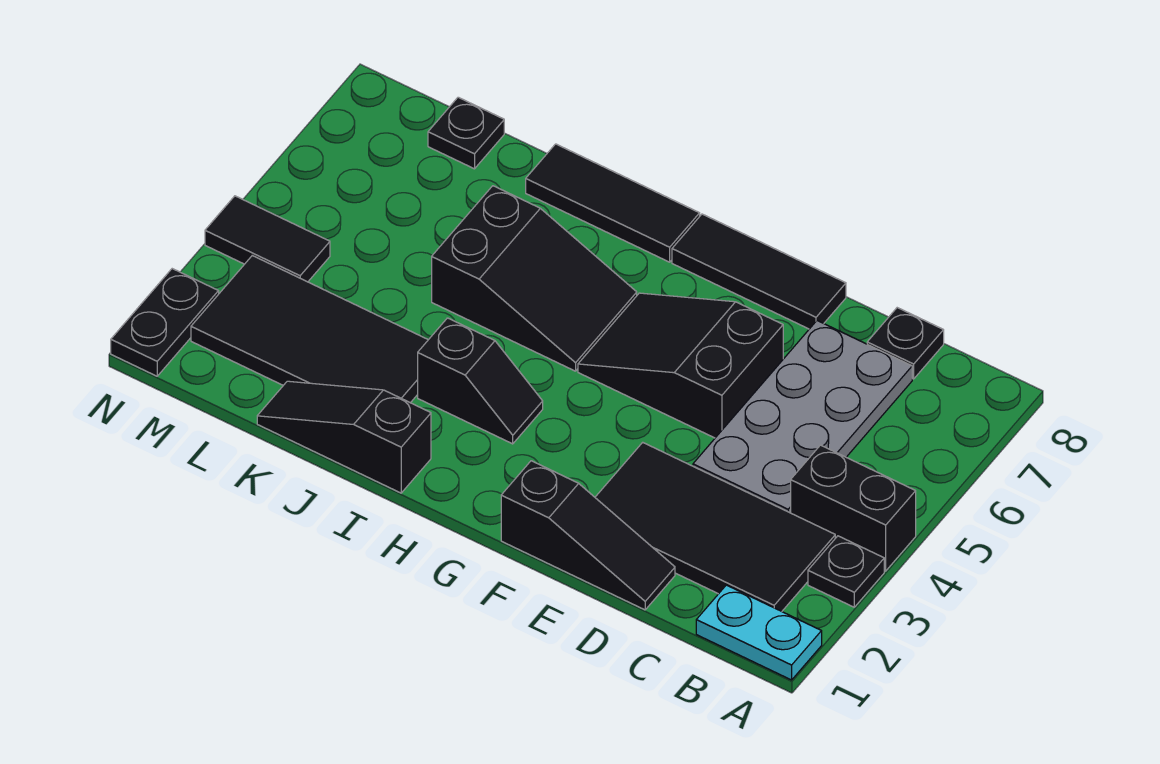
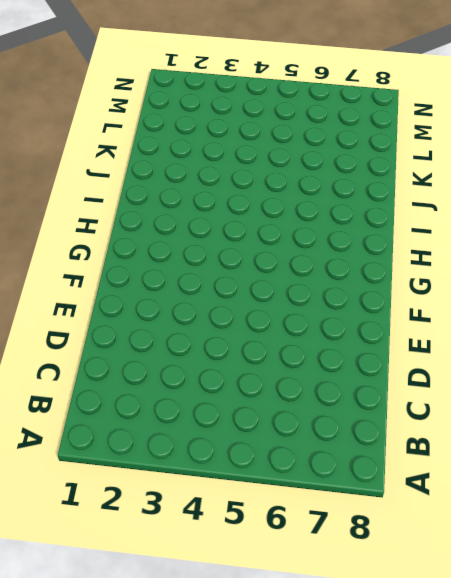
none -> cyan plate A1:B1 level 1
none -> black plate A3 level 1
none -> black brick A4:B4 level 1

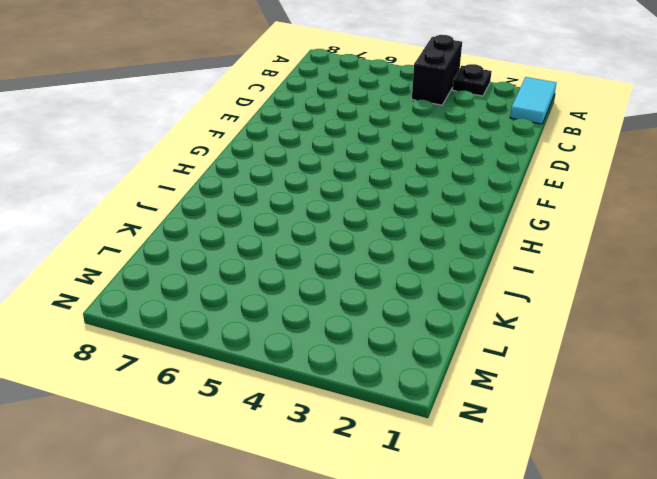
cyan tile A1:B1 level 1 -> cyan plate A1:B1 level 1
none -> black tile B2:E3 level 1
none -> grey plate C4:D7 level 1
none -> black plate C8 level 1

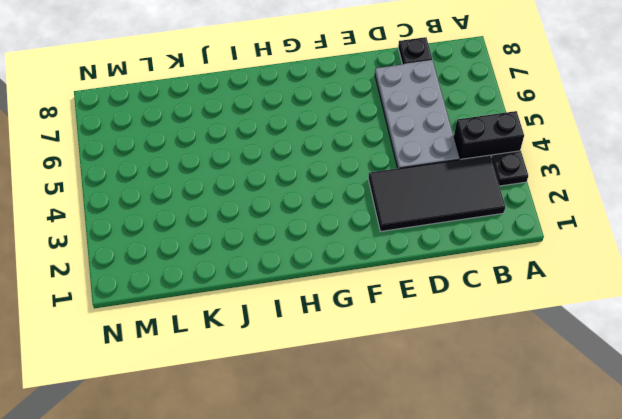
none -> cyan plate A1:B1 level 1
none -> black slope D1:F1 level 1 top F
none -> black slope E5:G6 level 1 top E

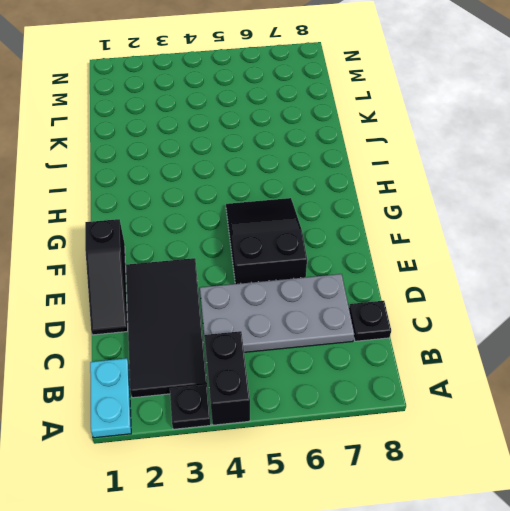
none -> black tile E8:G8 level 1
none -> black slope H3:I3 level 1 top I
none -> black slope H5:J6 level 1 top J

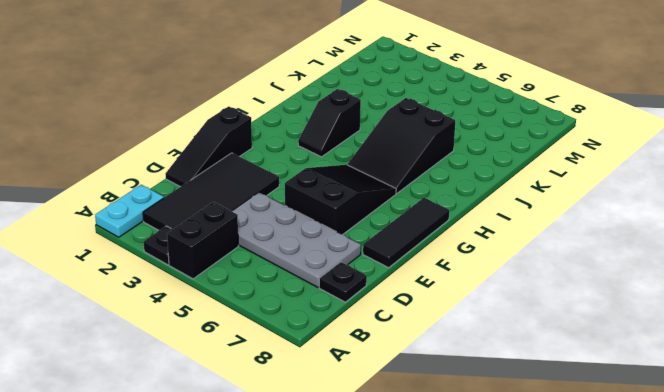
none -> black tile H8:J8 level 1
none -> black slope I1:K1 level 1 top I
none -> black tile J2:M3 level 1

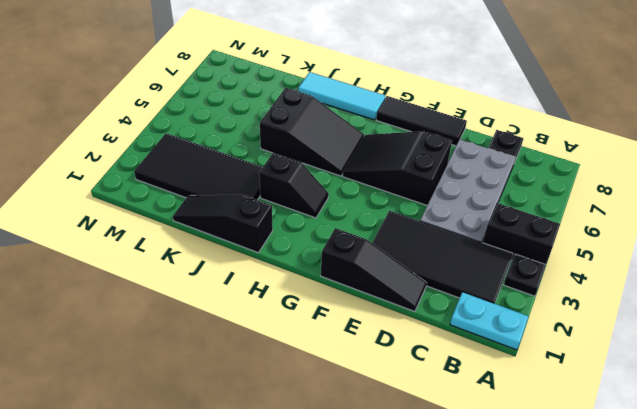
cyan tile H8:J8 level 1 -> black tile H8:J8 level 1
none -> black plate L8 level 1
none -> black tile M4:N4 level 1
none -> black plate N1:N2 level 1

